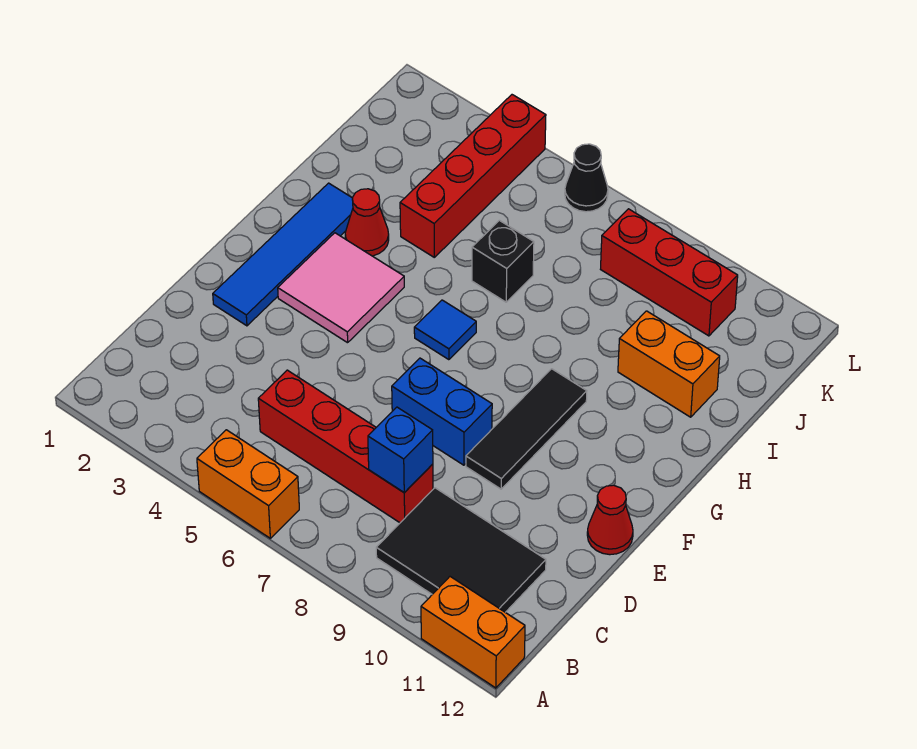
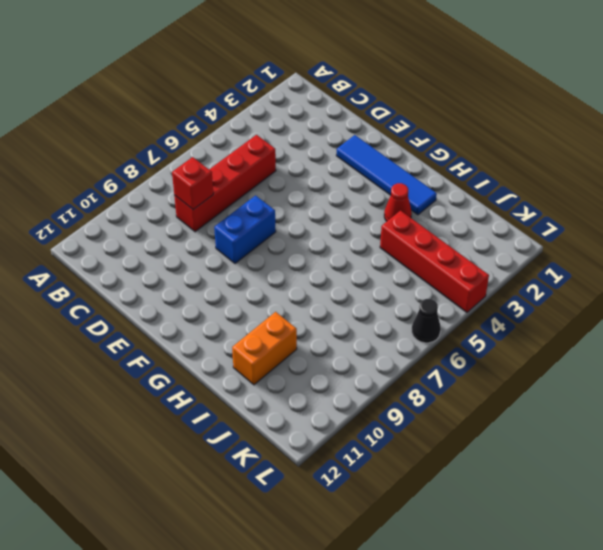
red brick C8 level 2 -> blue brick C8 level 2
none -> orange brick A5:A6 level 1
none -> orange brick A11:A12 level 1
none -> black tile B9:C11 level 1

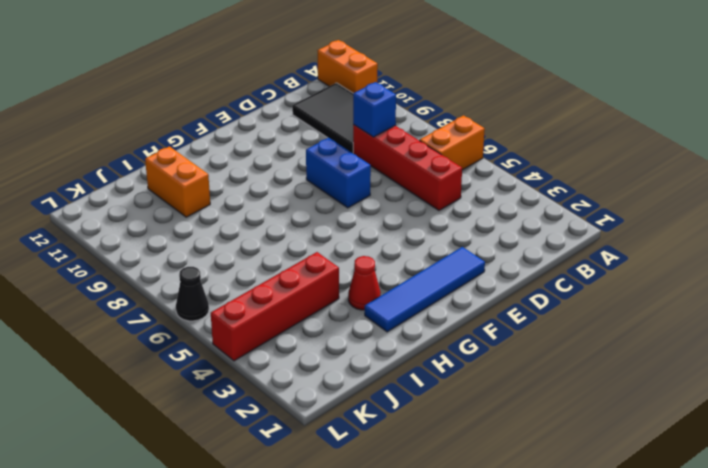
orange brick A6:B6 level 1 -> orange brick A5:A6 level 1
none -> black tile E9:G9 level 1
none -> red cone E12 level 1
none -> pink tile F3:G4 level 1

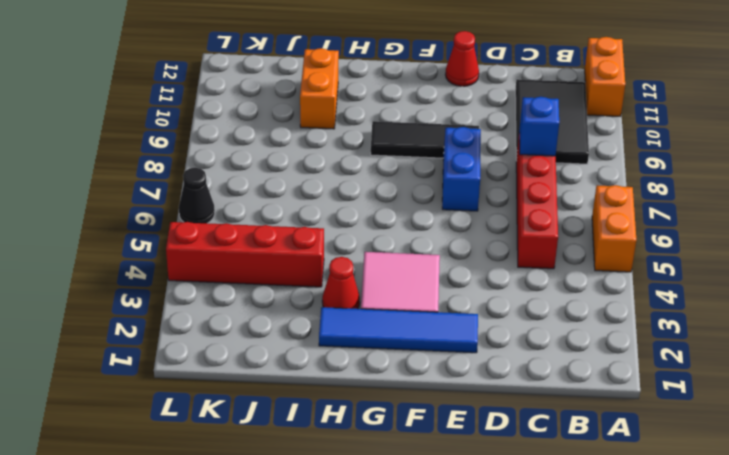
none -> blue tile G6 level 1
none -> black brick I6 level 1
none -> red brick K8:K10 level 1

